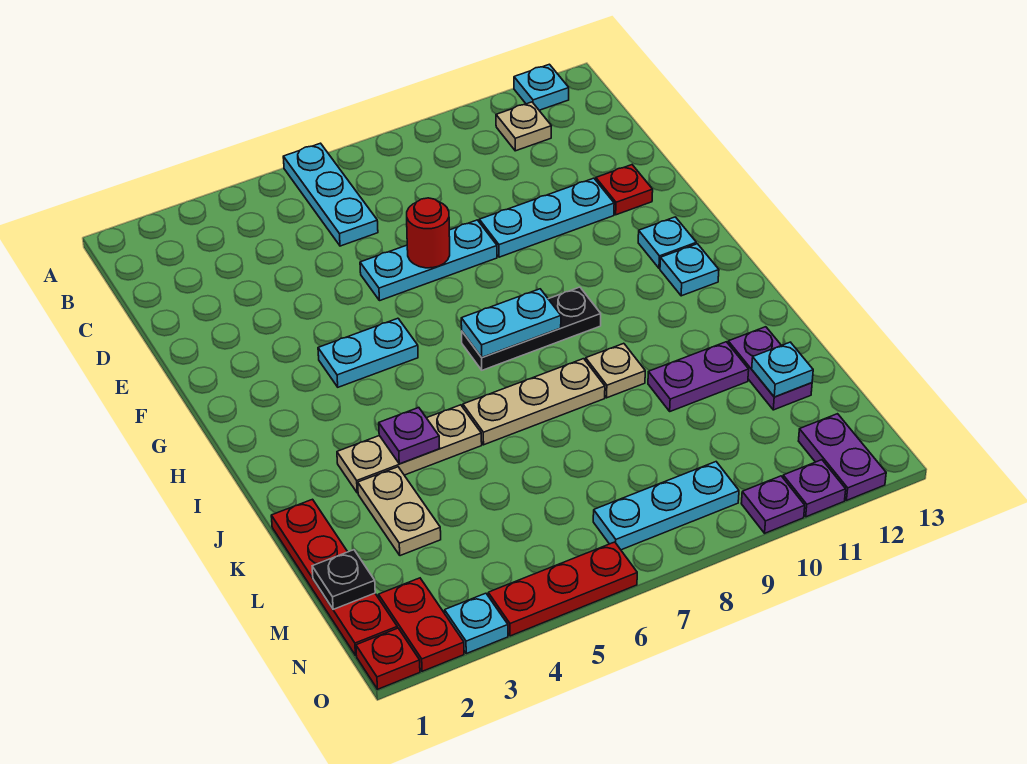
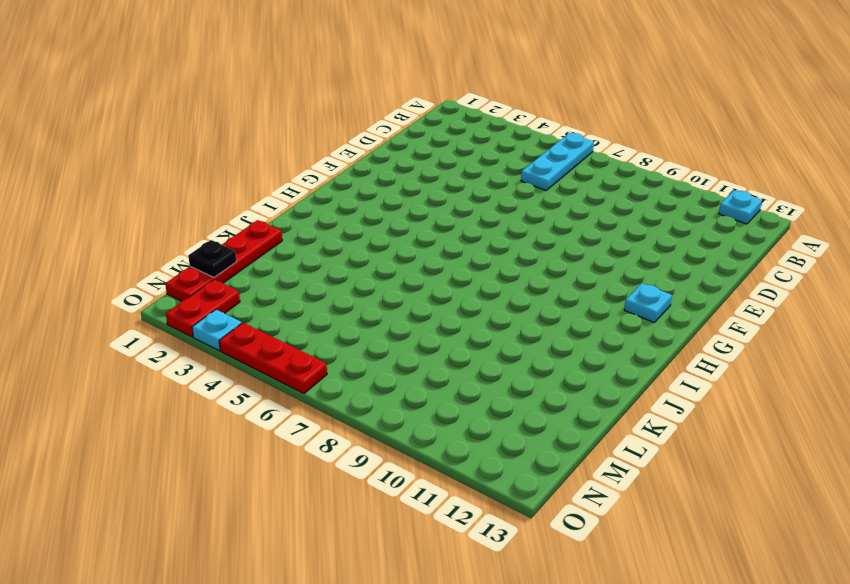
none -> tan plate B11 level 1
none -> cyan plate E6:E8 level 1
none -> cyan plate E9:E11 level 1
none -> red plate E12 level 1

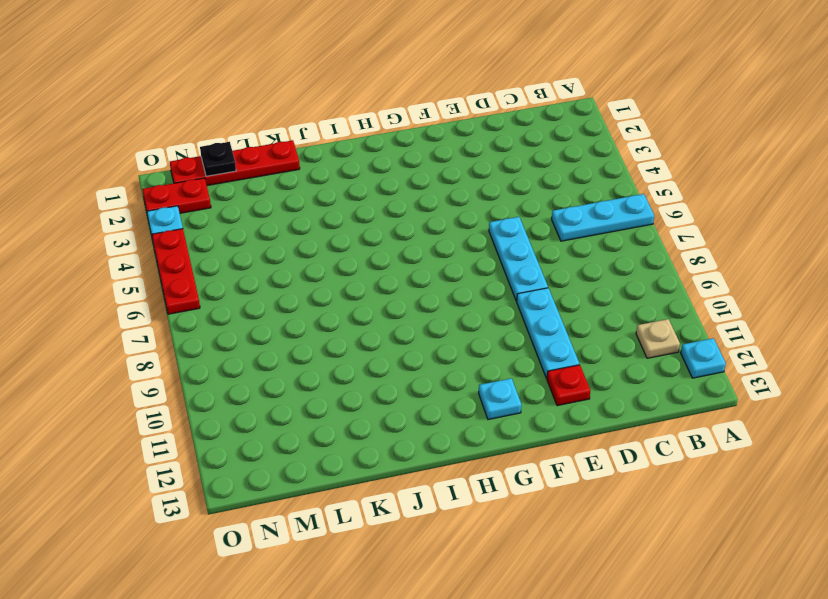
none -> cyan plate G4:G5 level 1
none -> black plate H7:H9 level 1
none -> cyan plate H12 level 1
none -> tan plate J3:J5 level 1

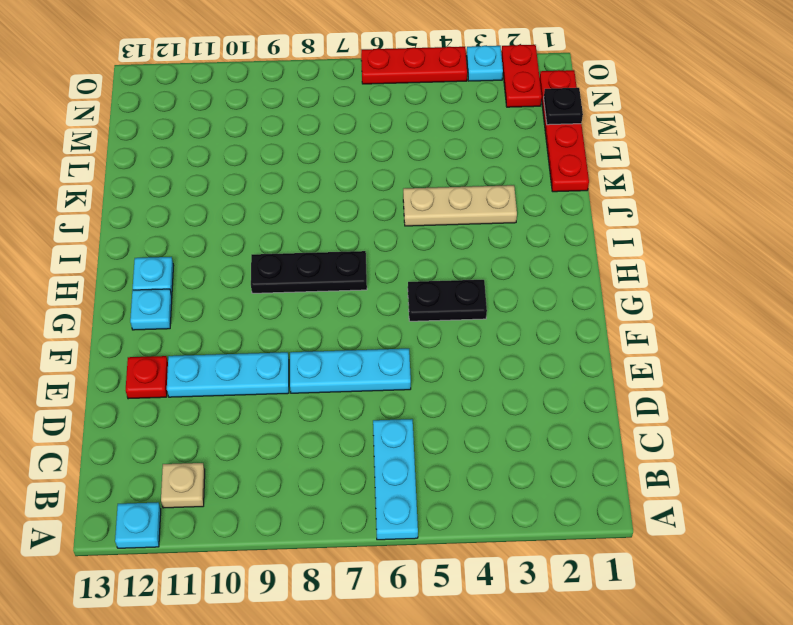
black plate G4:G5 level 1 -> cyan plate G4:G5 level 1
none -> tan plate J6:J8 level 1
none -> tan plate J9 level 1
none -> tan plate K3:L3 level 1
none -> purple plate K10:K11 level 1

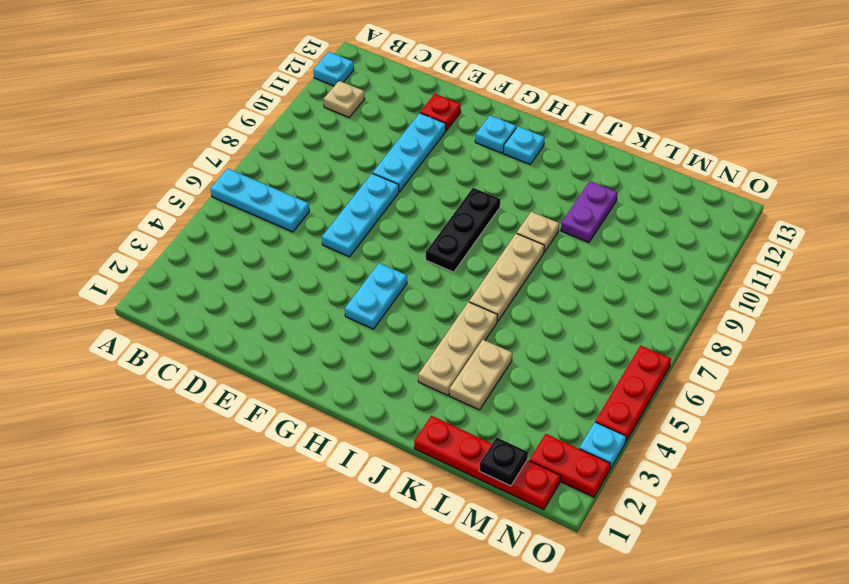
tan plate K3:K4 level 1 -> tan plate K3:L3 level 1
none -> purple plate K12:L12 level 1
none -> cyan plate N7:N9 level 1
none -> purple plate N12:O12 level 1
none -> red plate O1 level 1

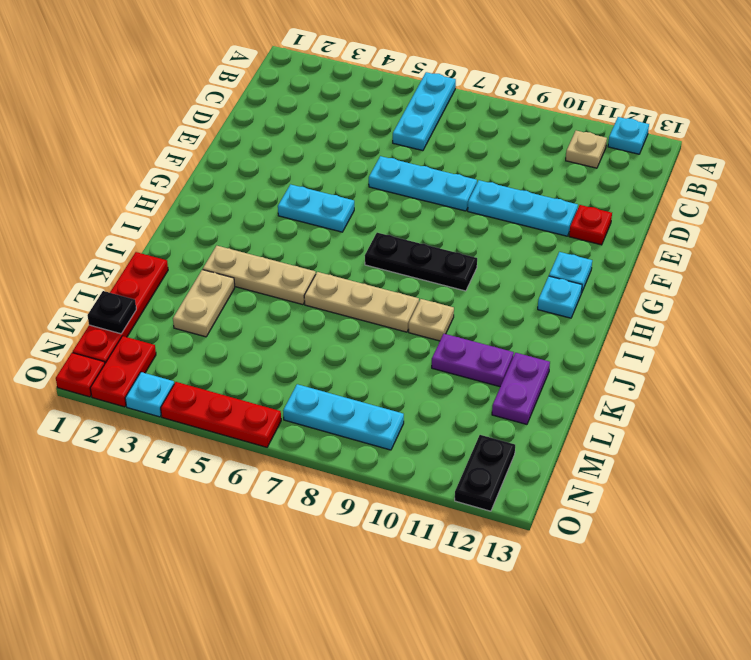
black plate N12:O12 level 1 -> purple plate N12:O12 level 1
none -> purple plate O10 level 1
none -> purple plate O11 level 1
none -> red round brick E7 level 2
none -> cyan plate H7:H8 level 2

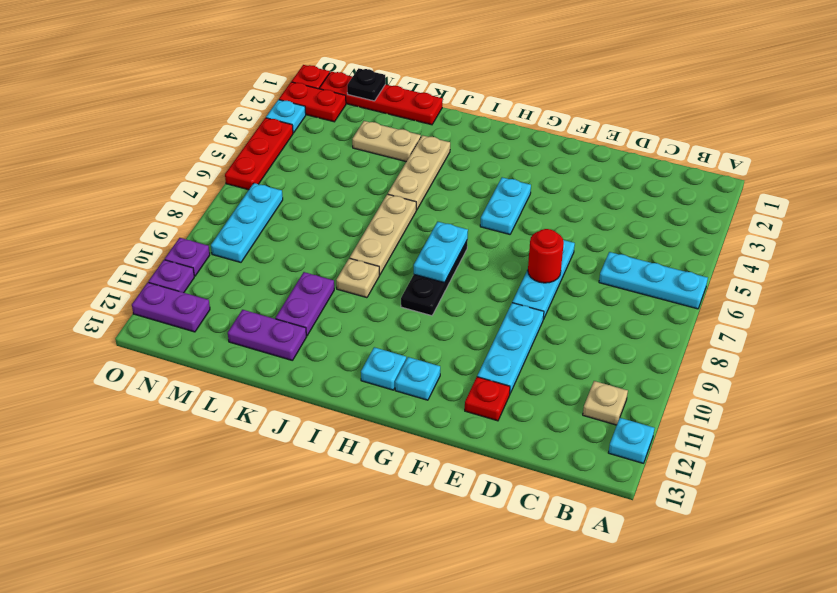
none -> purple plate J4 level 2
none -> cyan plate L12 level 2

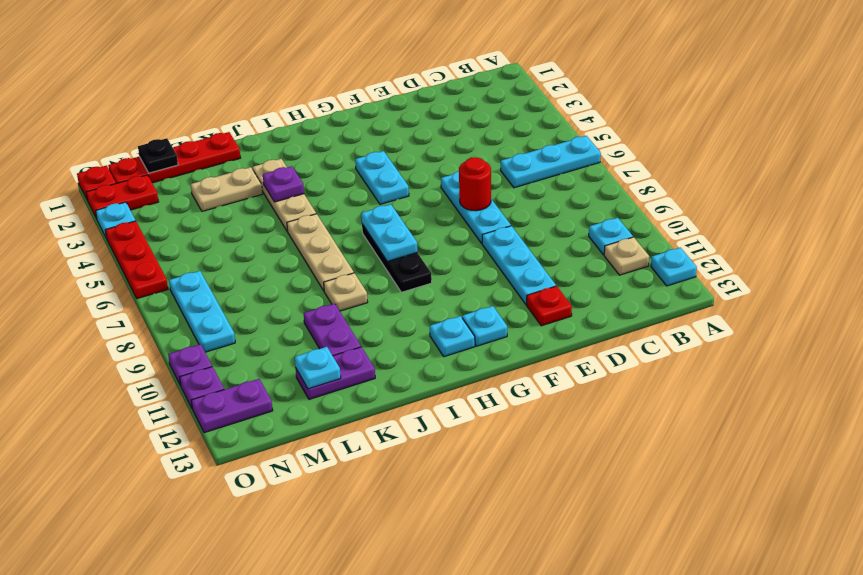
cyan plate B10 level 1 -> none

